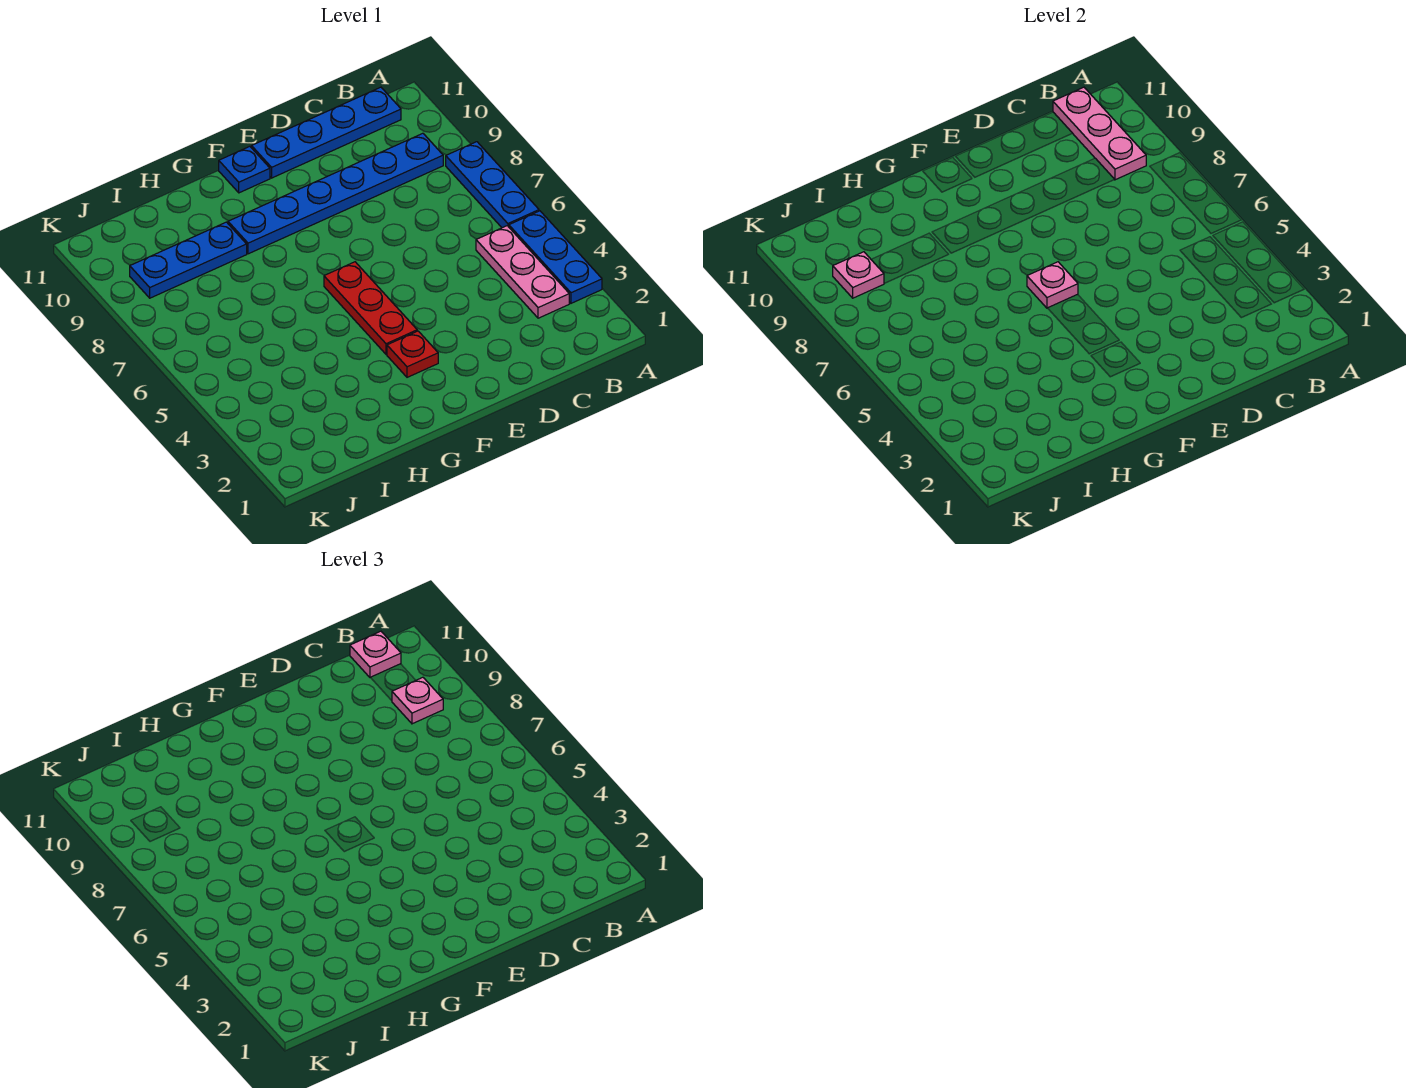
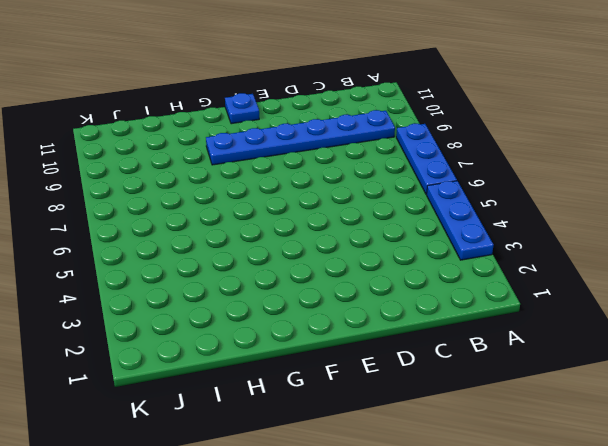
none -> pink plate B3:B5 level 1
none -> blue plate B11:E11 level 1
none -> red plate F3 level 1

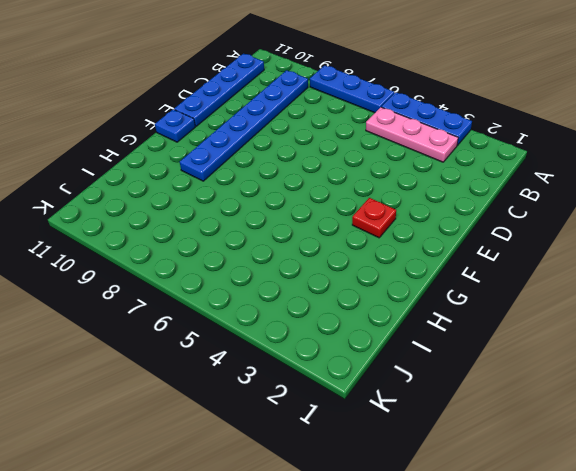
none -> red plate F4:F6 level 1
none -> blue plate H9:J9 level 1
none -> pink plate B9:B11 level 2

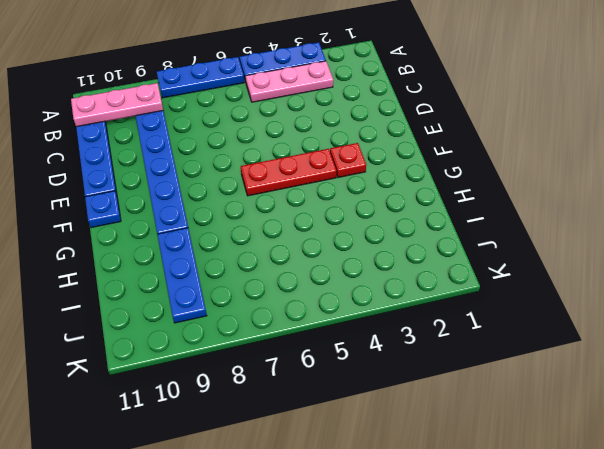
none -> pink plate F6 level 2
none -> pink plate J9 level 2
none -> pink plate B9 level 3

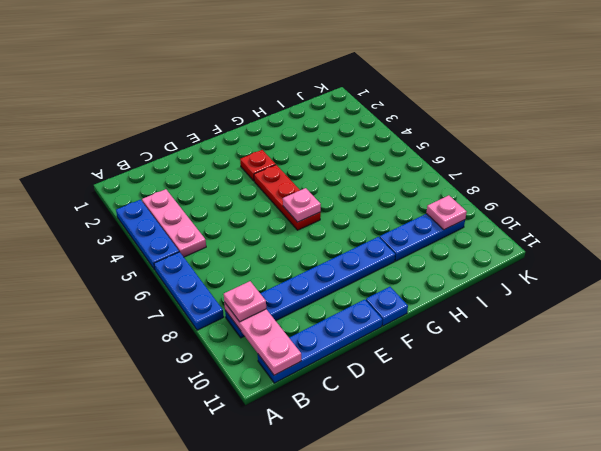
none -> pink plate B11 level 3

